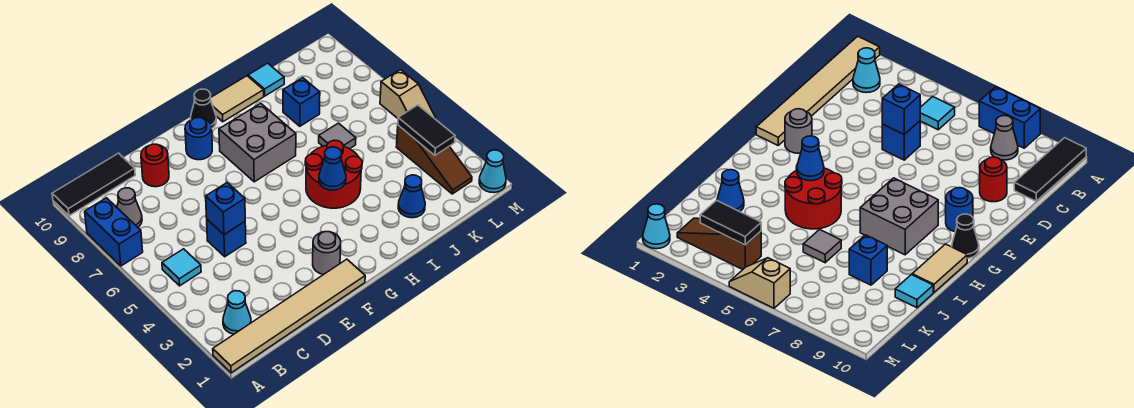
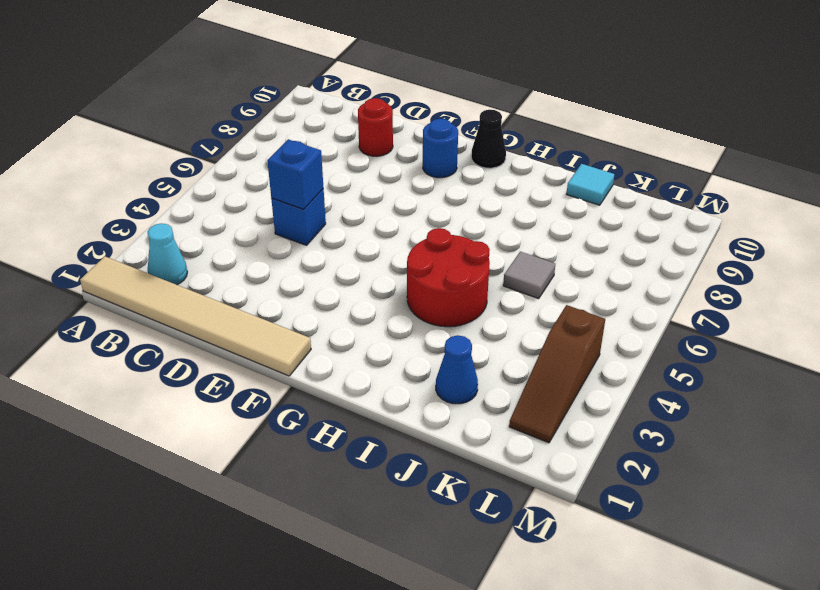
none -> blue brick A7:A8 level 1
none -> black tile A10:C10 level 1
none -> cyan tile B5 level 1

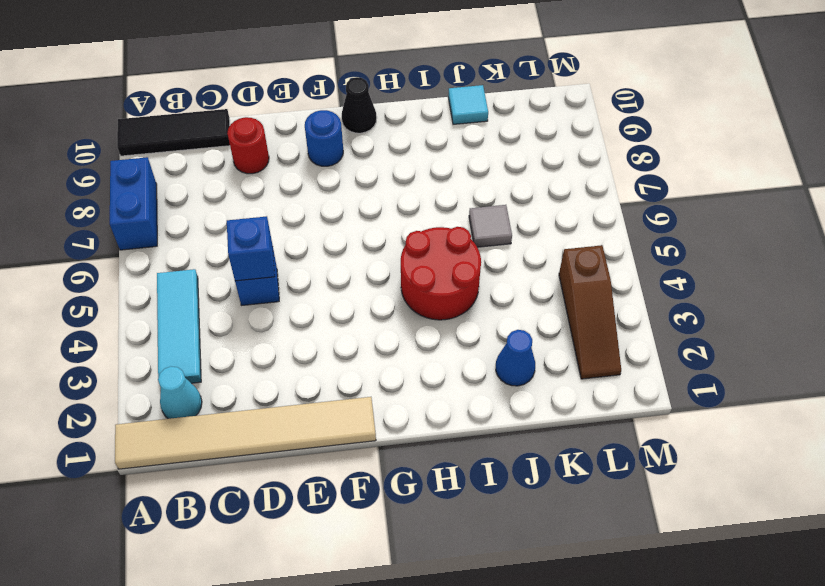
cyan tile B3:B5 level 1 -> cyan tile B5 level 1
none -> grey cone B8 level 1
none -> grey round brick F2 level 1
none -> grey brick G7:H8 level 1

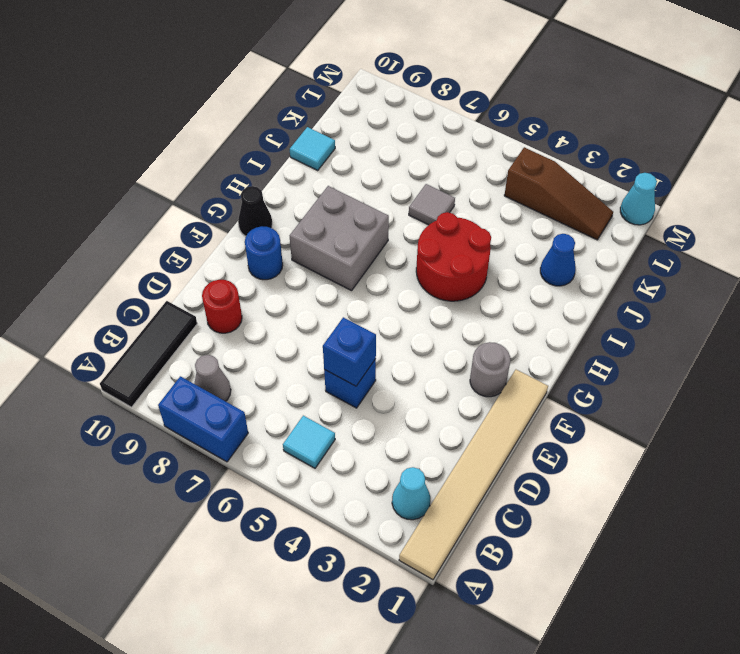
none -> tan tile H10:I10 level 1
none -> blue brick J8 level 1
none -> tan slope M5:M6 level 1 top 6

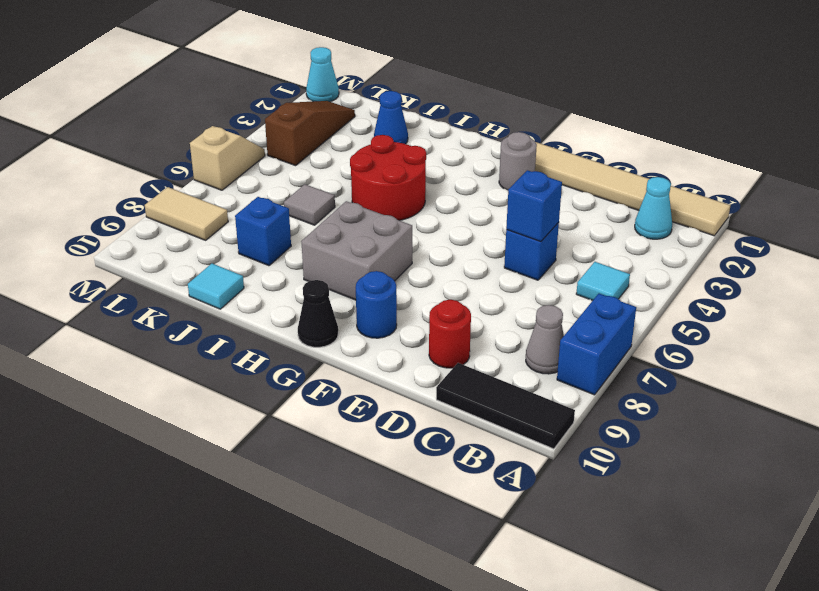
tan tile L8:M8 level 1 -> tan tile H10:I10 level 1
none -> blue cone H4 level 2
none -> black tile L3:L4 level 2

